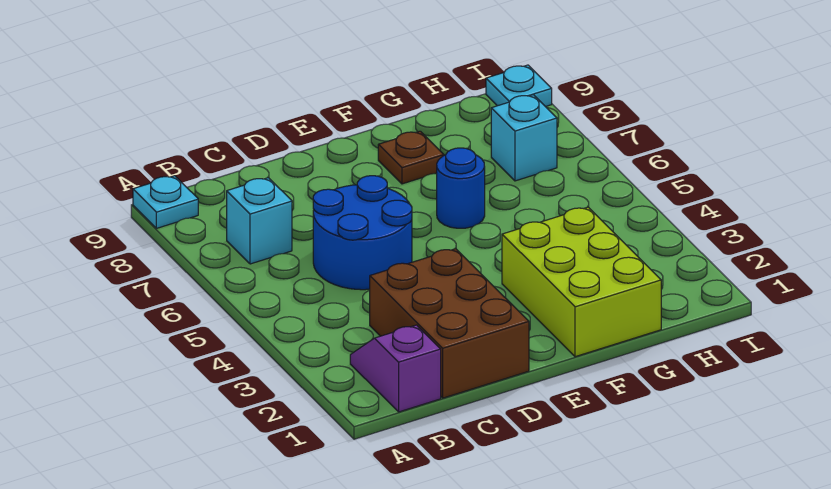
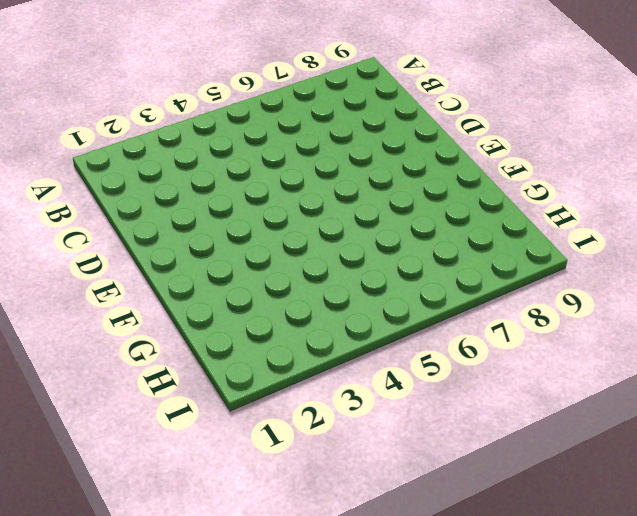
none -> cyan plate A9 level 1
none -> purple slope B1:B2 level 1 top 1

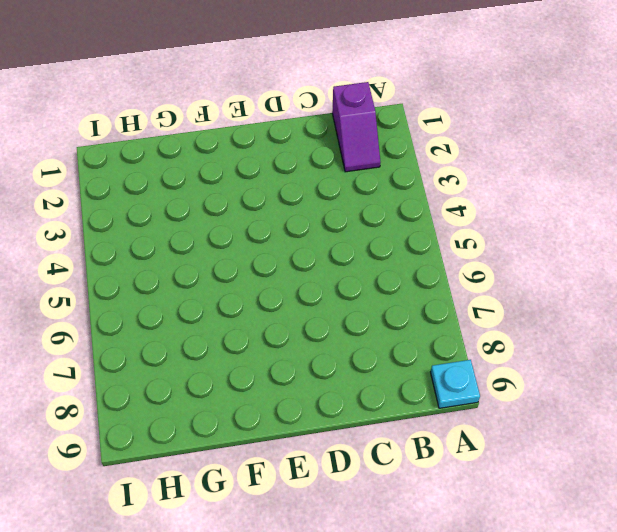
none -> cyan brick B7 level 1
none -> brown brick C1:D3 level 1

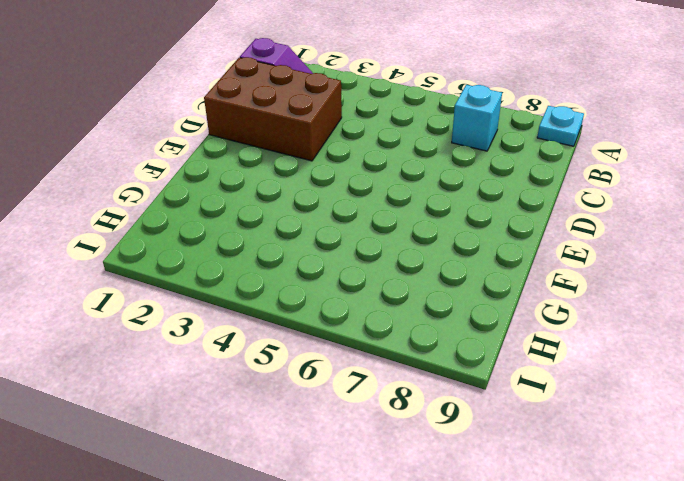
none -> blue round brick C5:D6 level 1
none -> lime brick F1:G3 level 1

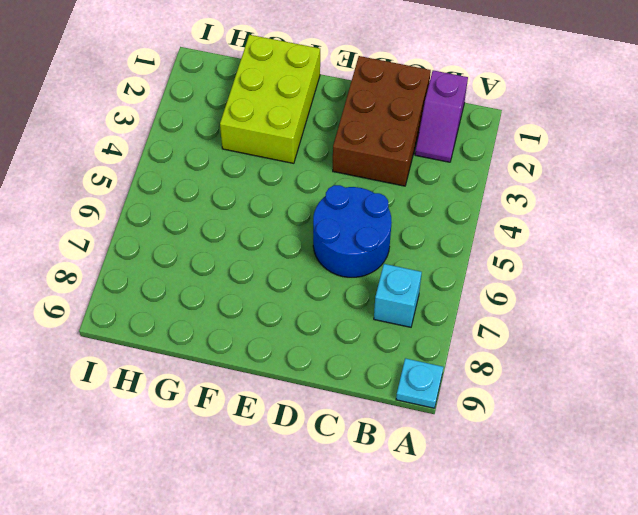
none -> blue round brick F6 level 1
none -> brown plate F8 level 1

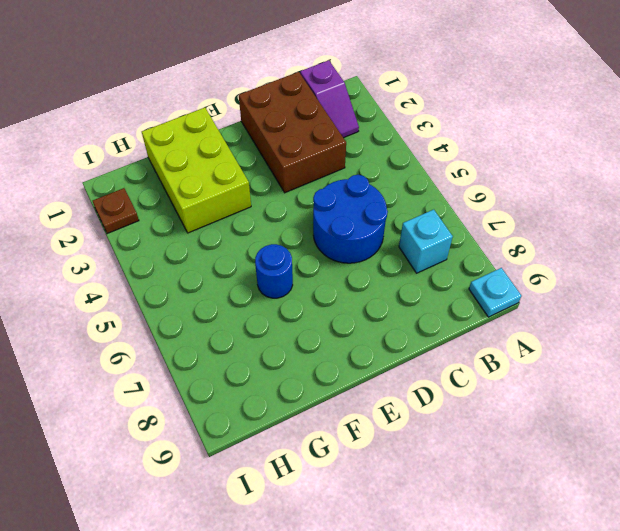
brown plate I2 level 1 -> brown plate F8 level 1
none -> cyan brick H7 level 1
none -> cyan plate I9 level 1

